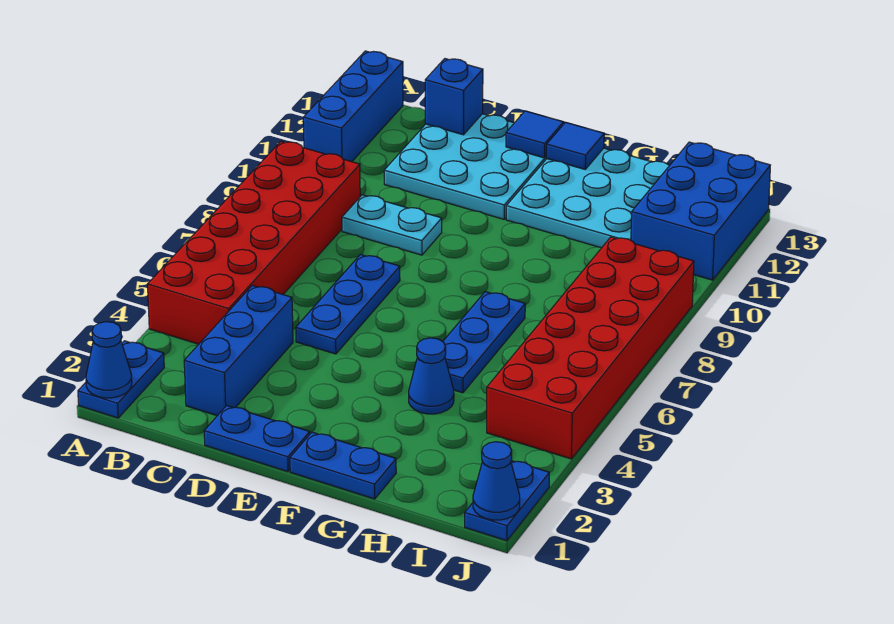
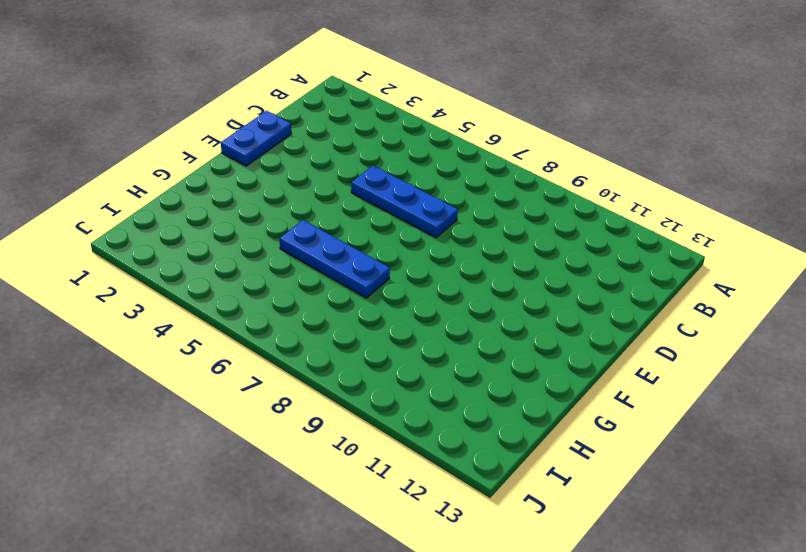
none -> blue plate A1:A2 level 1
none -> red brick A4:B9 level 1
none -> blue brick A11:A13 level 1

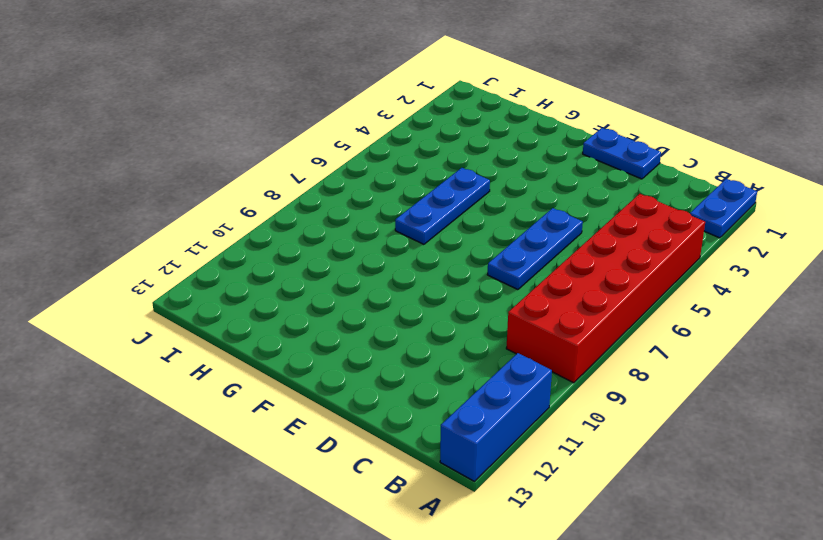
none -> blue brick C2:C4 level 1
none -> cyan plate C9:D9 level 1
none -> cyan plate C11:E13 level 1

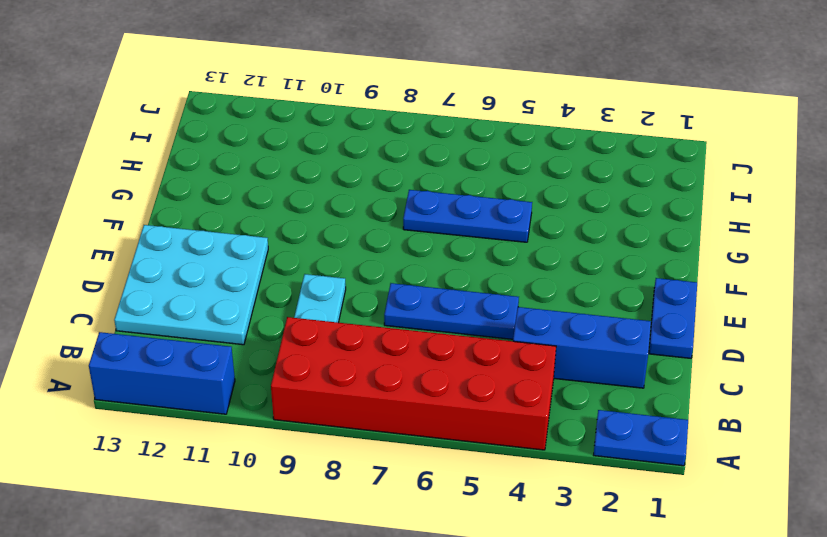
none -> blue plate F1:G1 level 1
none -> cyan plate F11:H13 level 1
none -> blue cone G4 level 1

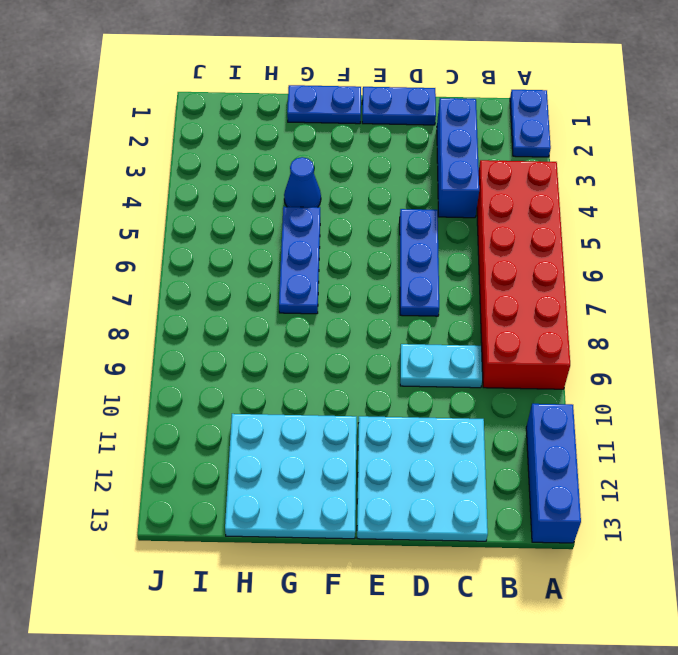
none -> red brick I4:J9 level 1
none -> blue brick I11:J13 level 1
none -> blue plate J1:J2 level 1

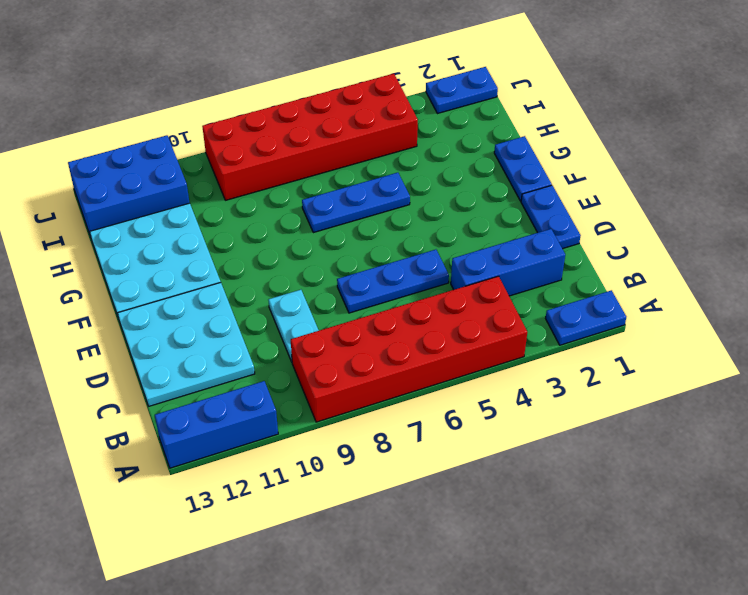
none -> blue cone G4 level 1
none -> blue cone A1 level 2
none -> blue brick C13 level 2

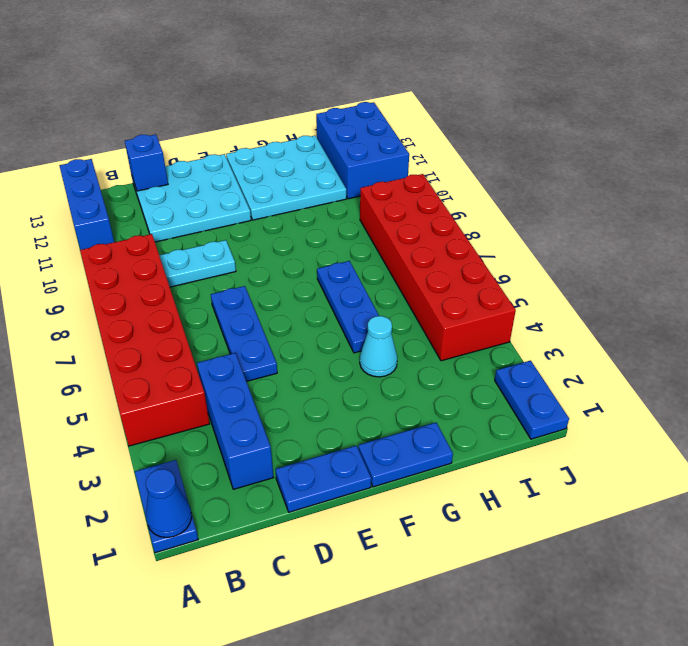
cyan cone G4 level 1 -> blue cone G4 level 1
none -> blue tile E13 level 2
none -> blue tile F13 level 2
none -> blue cone J1 level 2

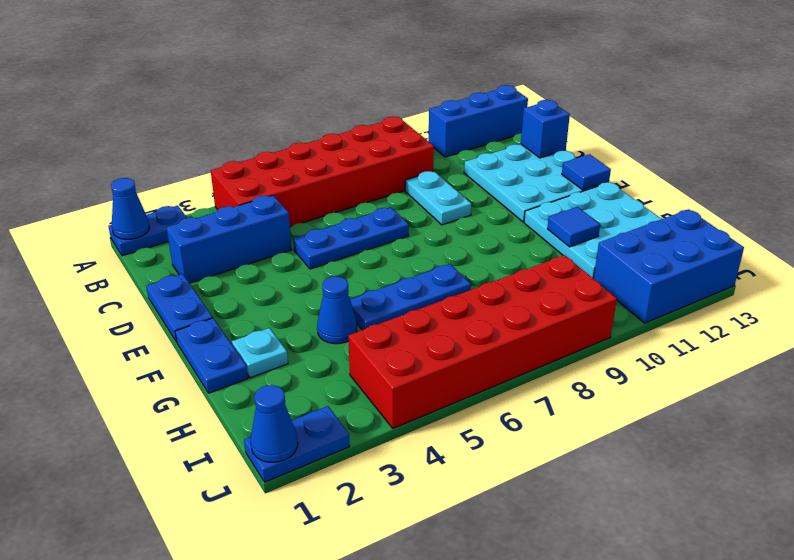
cyan plate G2 level 1 -> none
blue tile G11 level 2 -> blue tile F13 level 2

